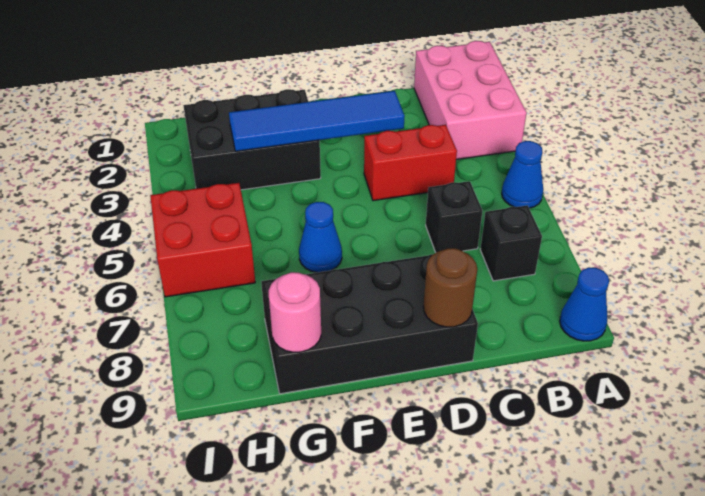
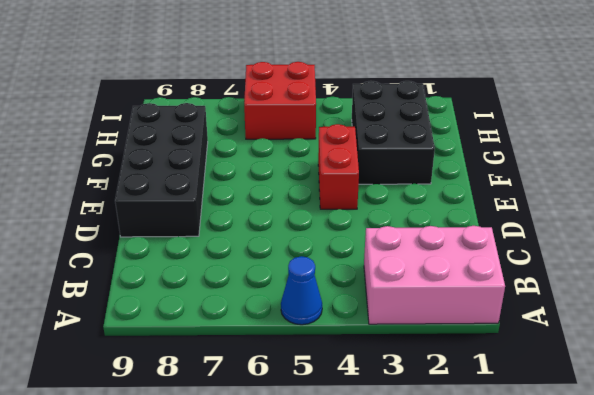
red brick E4:F4 level 1 -> red brick C4:D4 level 1
none -> blue cone A9 level 1
none -> black brick B7 level 1
none -> black brick C6 level 1

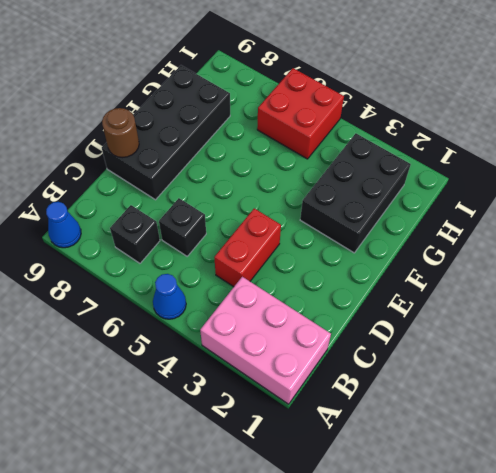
none -> blue cone F6 level 1
none -> blue tile D3:G3 level 2
none -> pink round brick G9 level 2

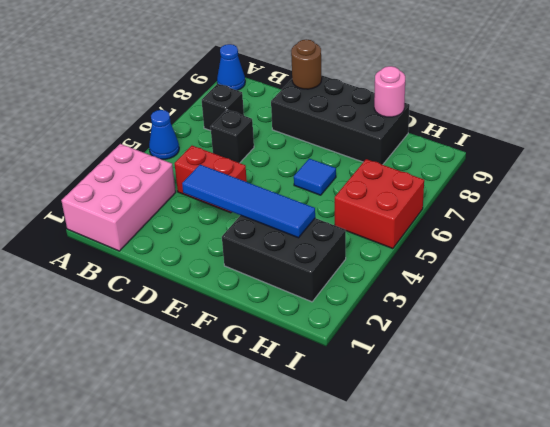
blue tile F6 level 1 -> blue cone F6 level 1

